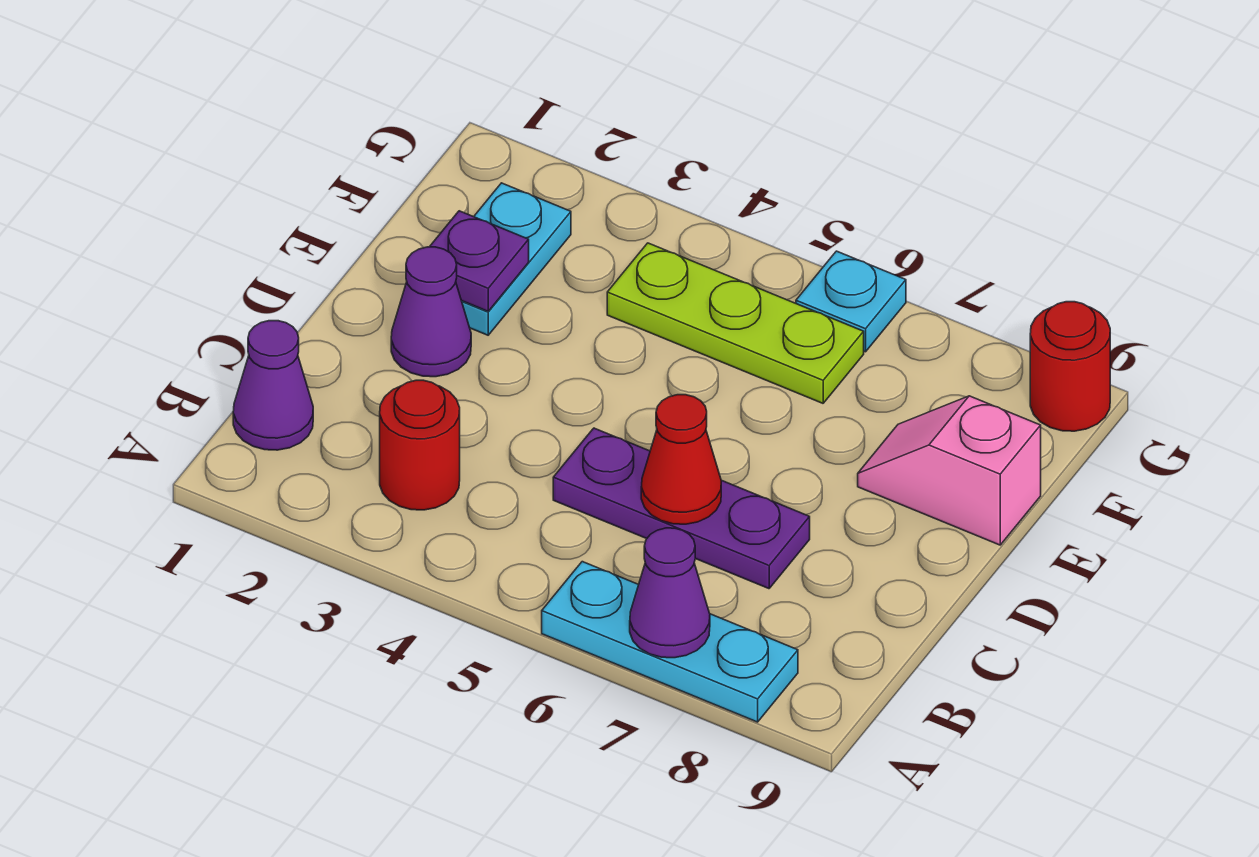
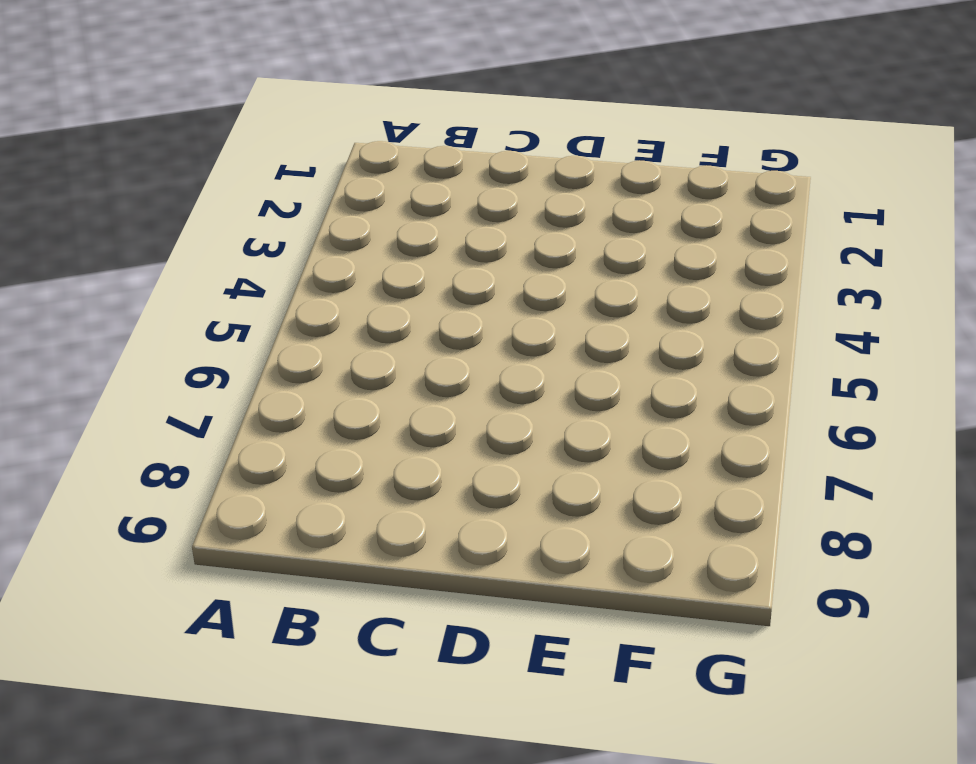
none -> cyan plate A6:A8 level 1
none -> purple cone B1 level 1
none -> red round brick B3 level 1

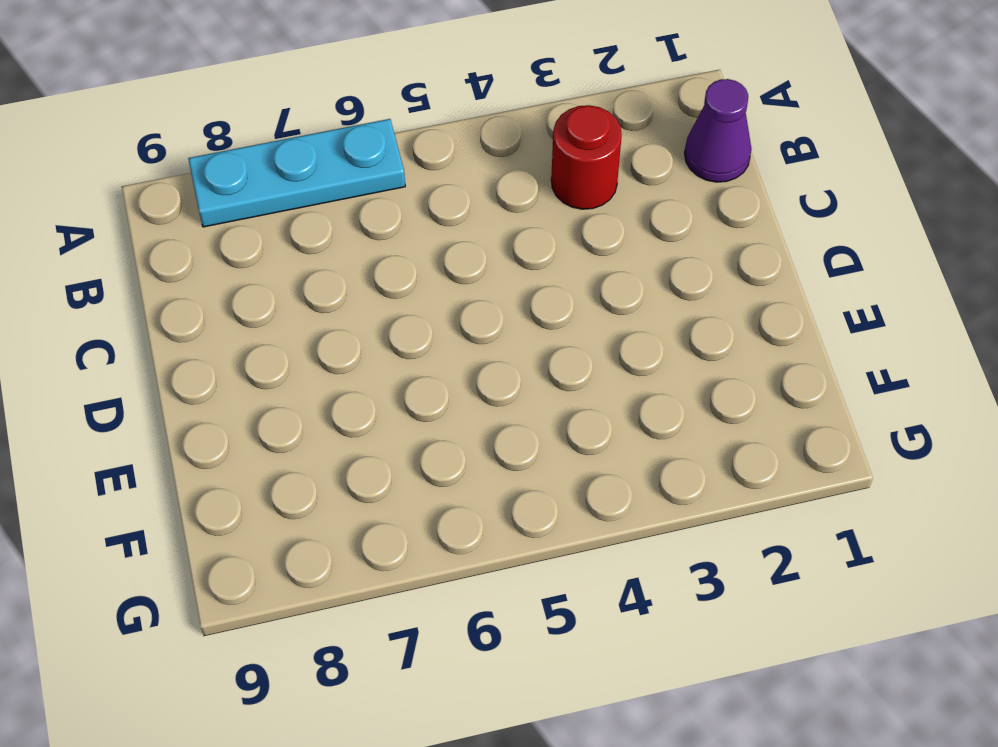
none -> purple plate C5:C7 level 1
none -> purple cone D2 level 1
none -> cyan plate E2:F2 level 1

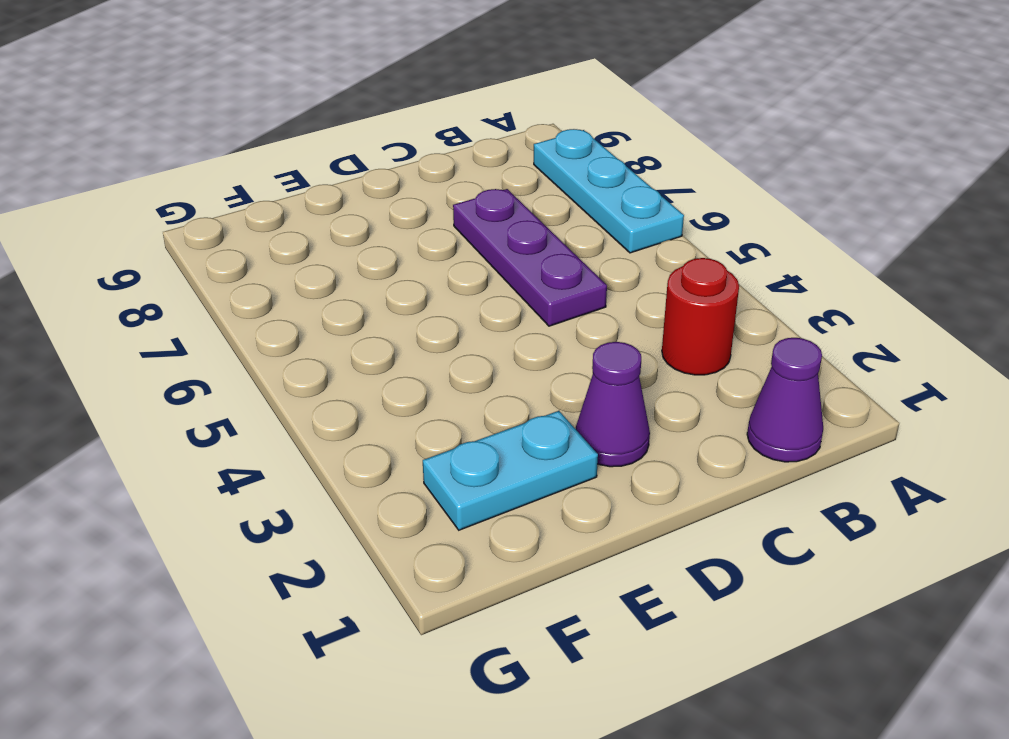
none -> pink slope E8:E9 level 1 top 9
none -> lime plate F4:F6 level 1
none -> cyan plate G6 level 1

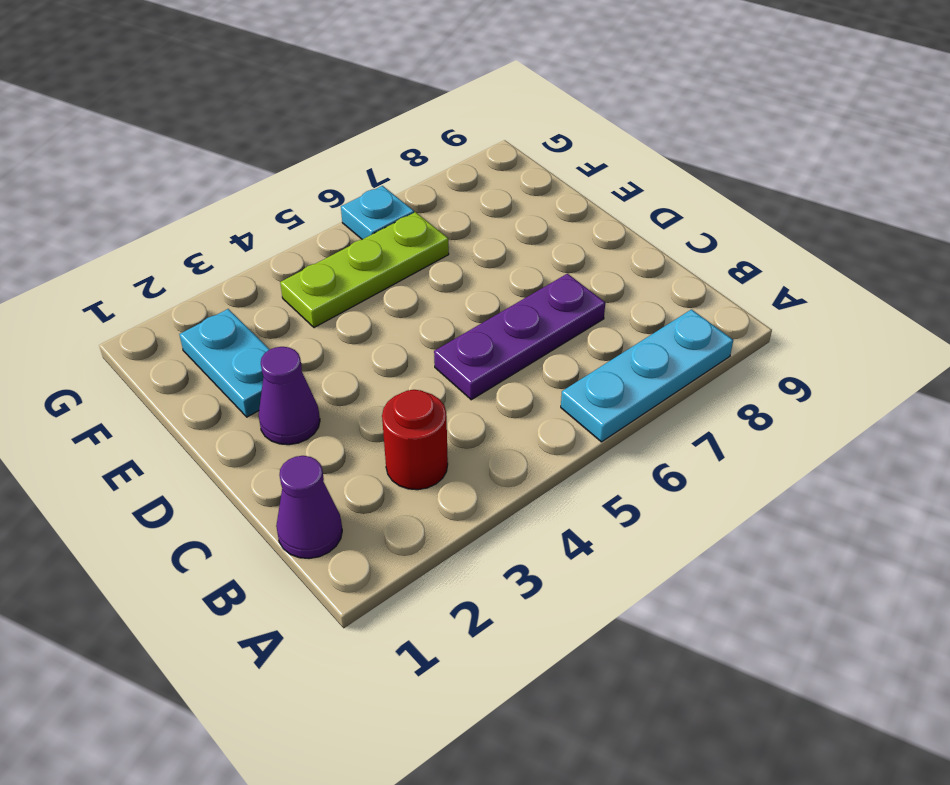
none -> pink slope E8:E9 level 1 top 9
none -> red round brick G9 level 1
none -> purple cone A7 level 2

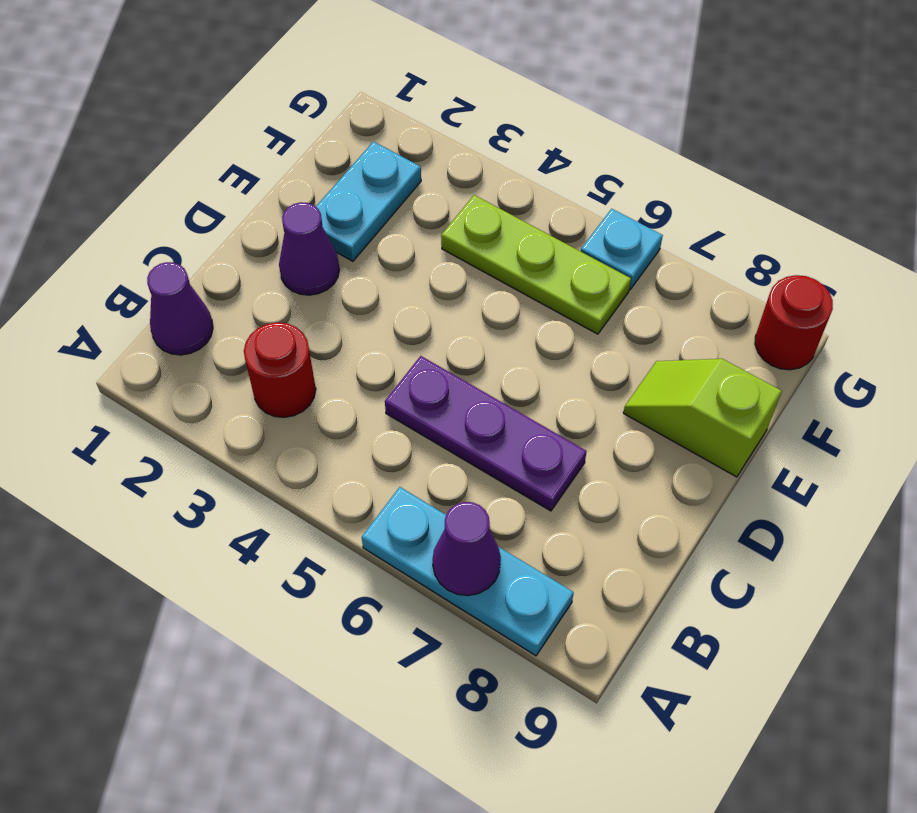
lime slope E8:E9 level 1 top 9 -> pink slope E8:E9 level 1 top 9
none -> red cone C6 level 2
none -> purple plate E2 level 2

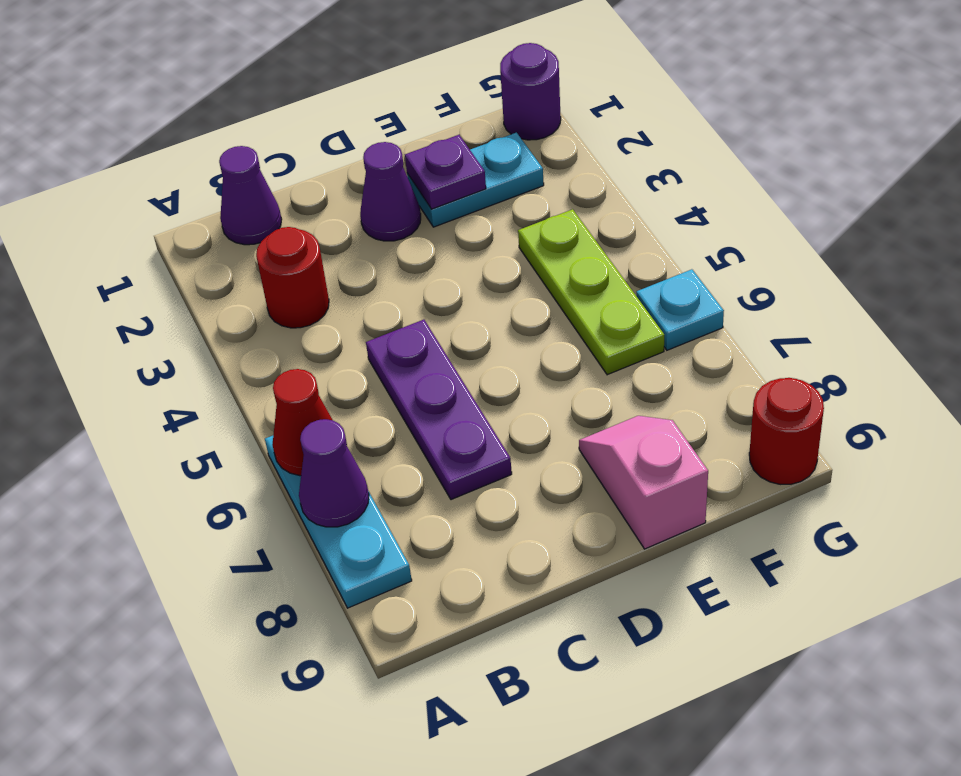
red cone A6 level 2 -> red cone C6 level 2
purple round brick G1 level 1 -> none

